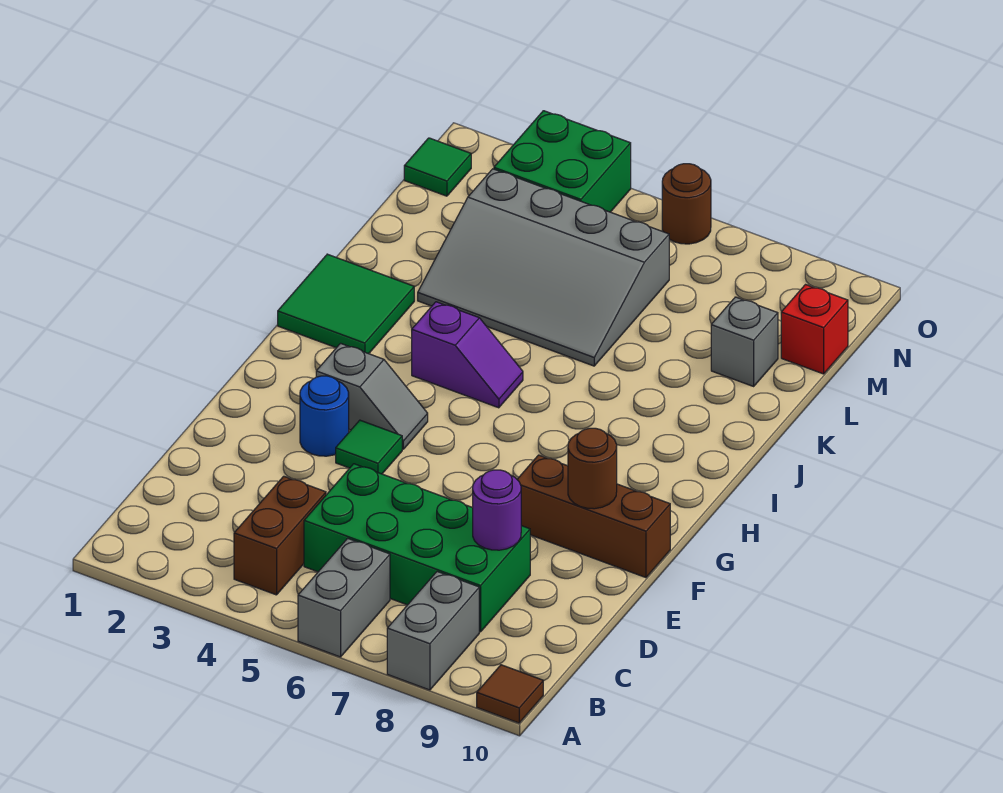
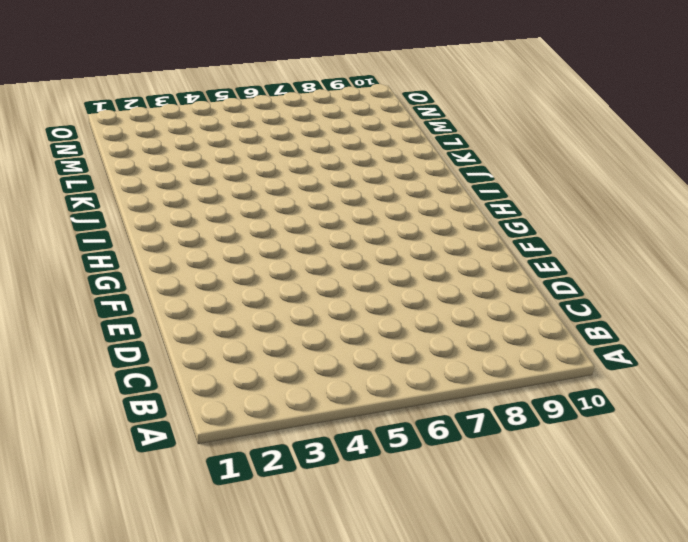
none -> grey brick A6:B6 level 1
none -> grey brick A8:B8 level 1
none -> brown tile A10 level 1

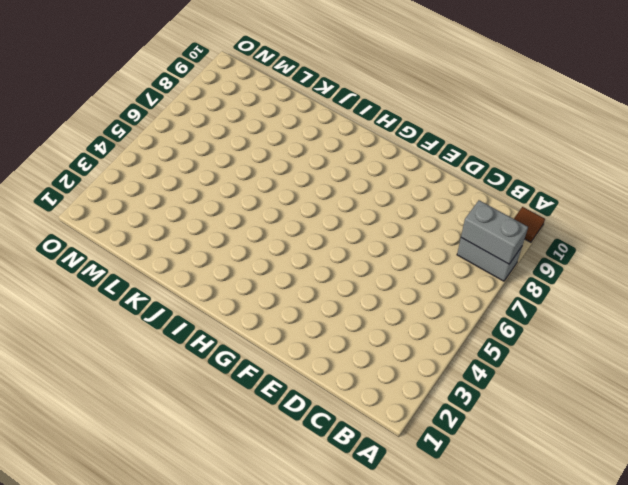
grey brick A8:B8 level 2 -> grey brick A6:B6 level 1
none -> brown brick B4:C4 level 1
none -> green brick C5:D8 level 1
none -> blue round brick F3 level 1

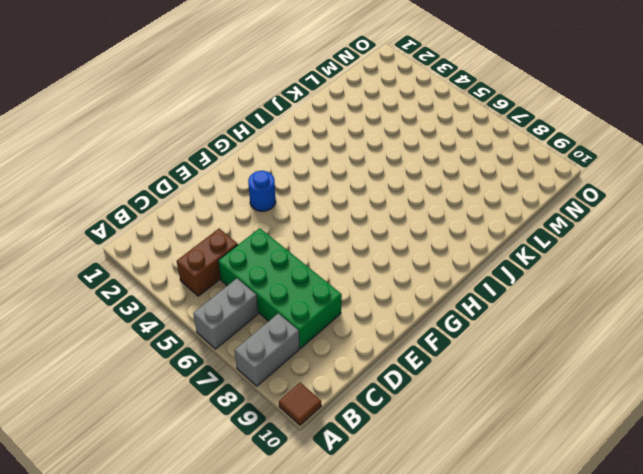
none -> green tile F4 level 1
none -> brown brick F8:F10 level 1
none -> grey slope G3:G4 level 1 top 3

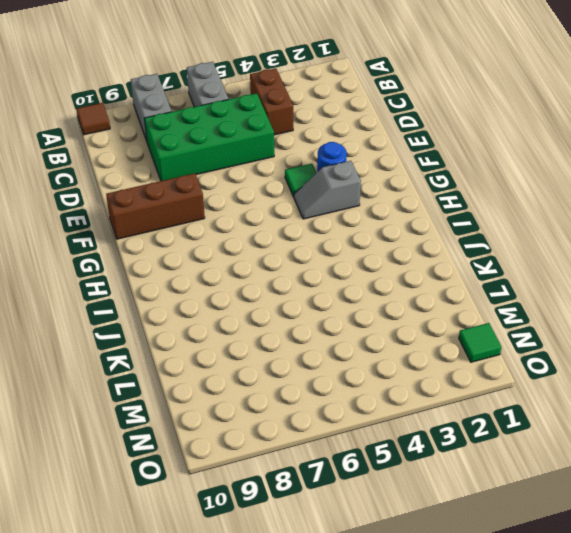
none -> green tile I1:J2 level 1
none -> purple slope I4:I5 level 1 top 4
none -> grey slope K3:M6 level 1 top M

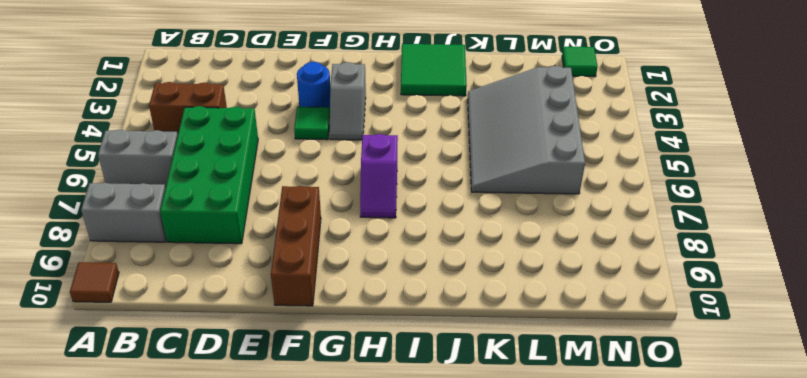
purple slope H6:H7 level 1 top 6 -> purple slope I4:I5 level 1 top 4
none -> grey brick L9 level 1
none -> red brick M10 level 1
none -> green brick N3:O4 level 1

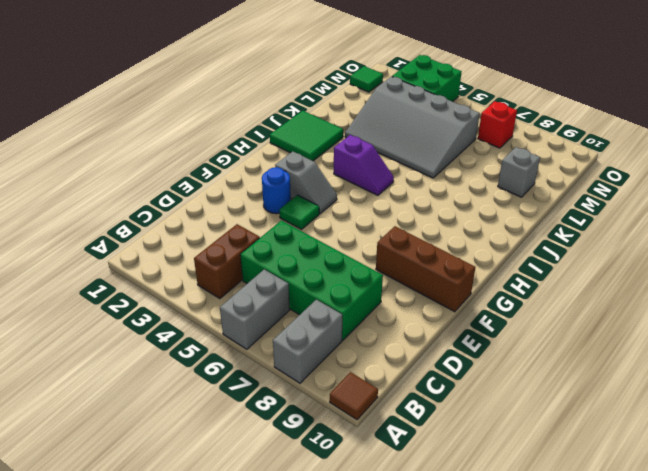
red brick N7 level 1 -> red brick M10 level 1
none -> brown round brick O6 level 1
none -> purple round brick D8 level 2
none -> brown round brick F9 level 2

